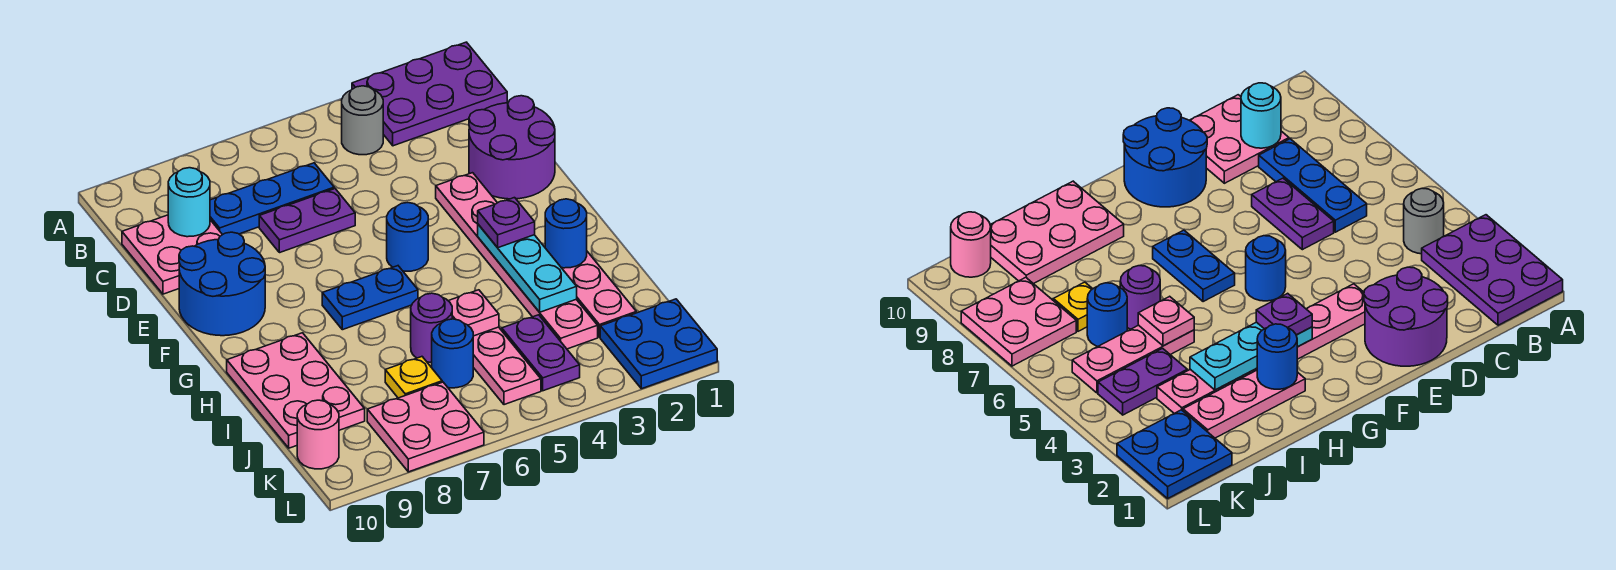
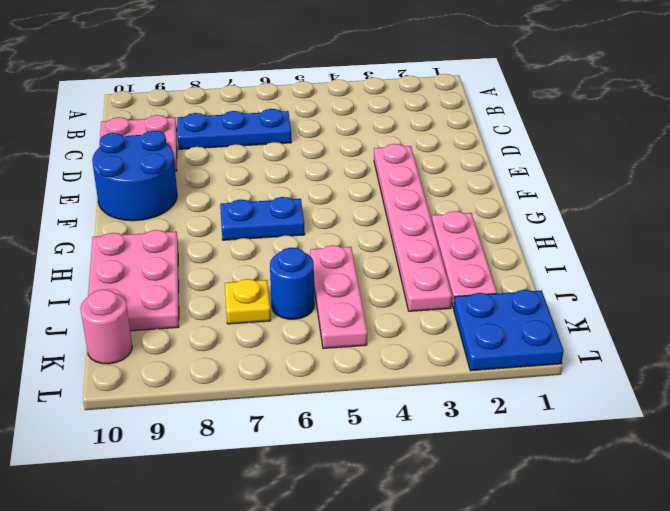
none -> purple plate A1:B3 level 1
none -> grey round brick B4 level 1
none -> purple round brick D1:E2 level 1

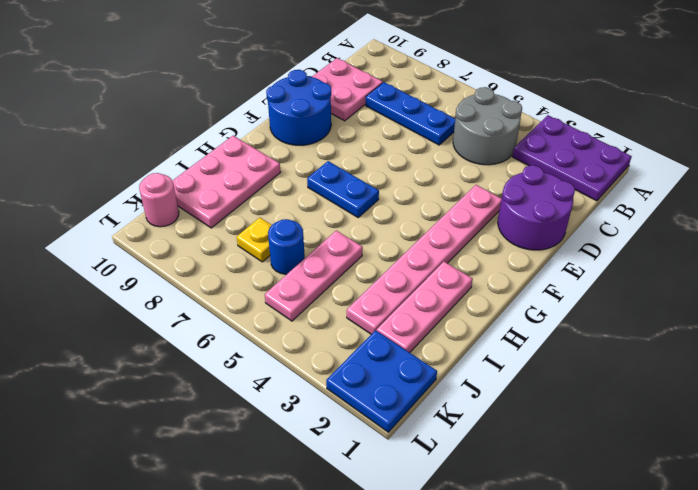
grey round brick B4:C5 level 1 -> grey round brick B4 level 1
none -> purple plate D6:D7 level 1
none -> blue round brick F5 level 1
none -> purple round brick I6 level 1

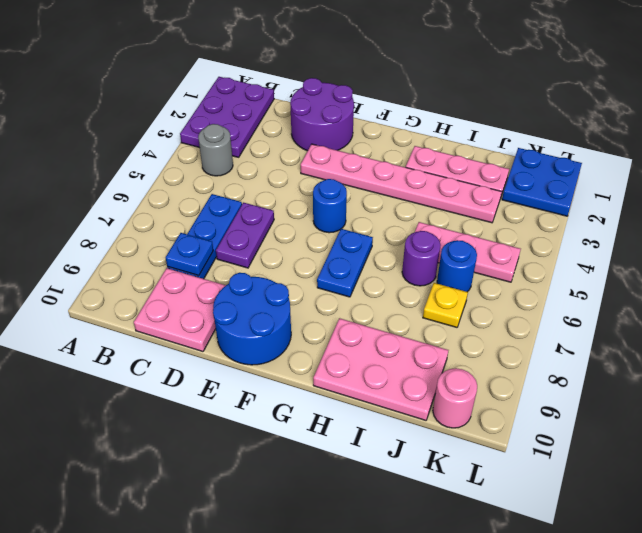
blue plate C8 level 2 -> none
none -> purple plate J4:K4 level 1
none -> pink plate K7:L8 level 1
none -> cyan round brick C9 level 2

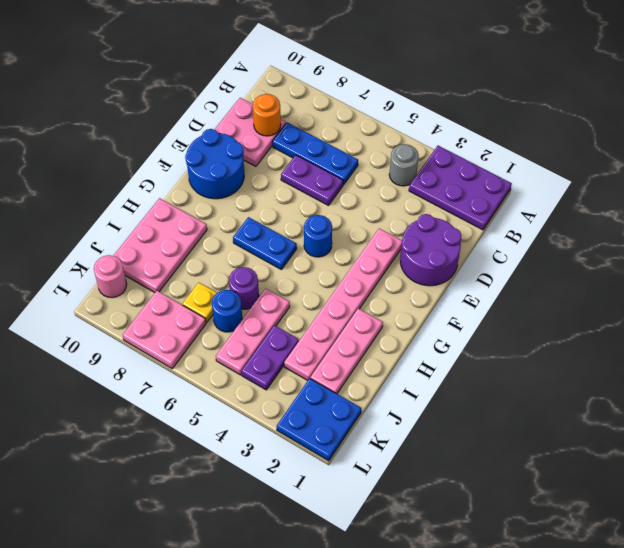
orange round brick C9 level 2 -> cyan round brick C9 level 2
none -> cyan plate G3:I3 level 2
none -> blue round brick H2 level 2
none -> pink plate I5 level 2

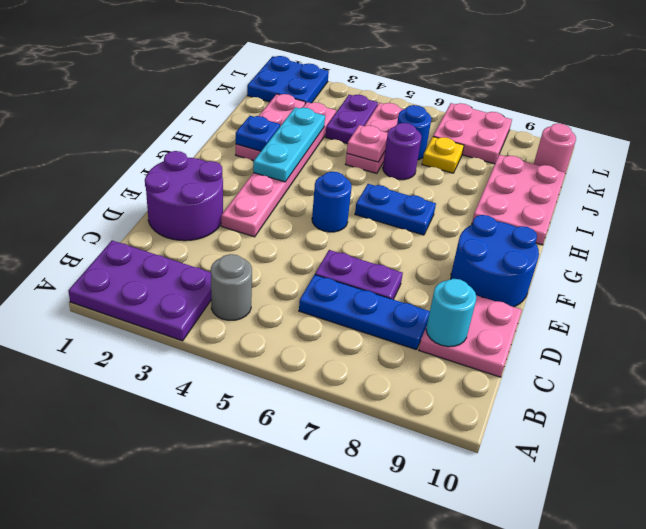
blue plate H2 level 2 -> blue round brick H2 level 2
none -> purple plate G3 level 3

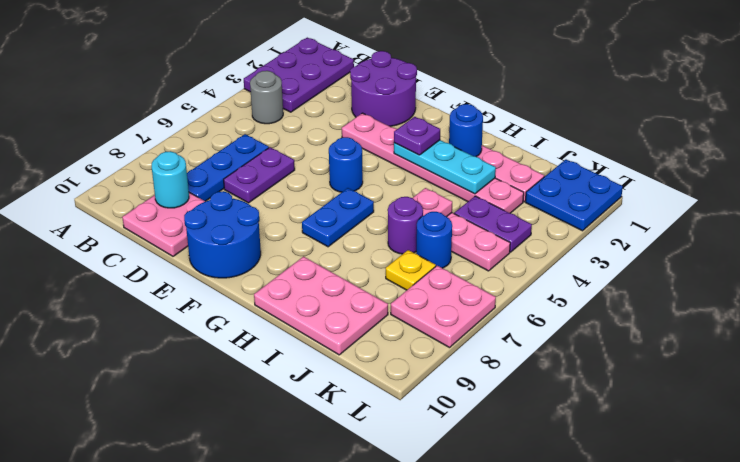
none -> pink round brick K10 level 1

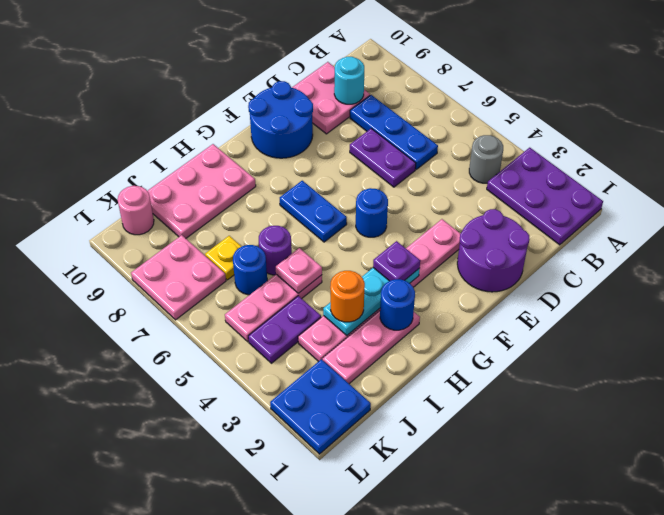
orange round brick I3 level 3 -> none

